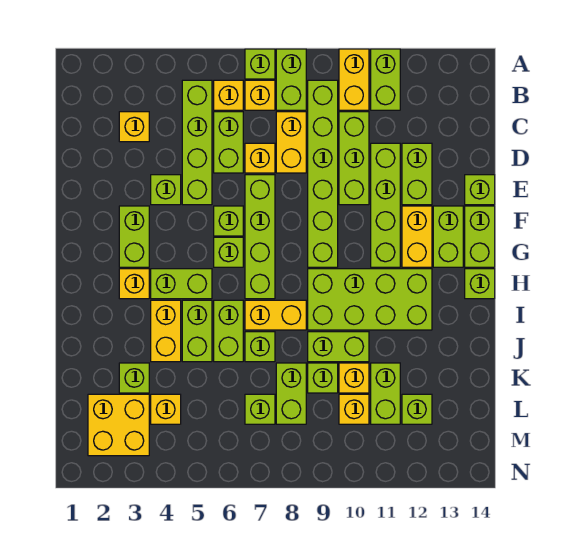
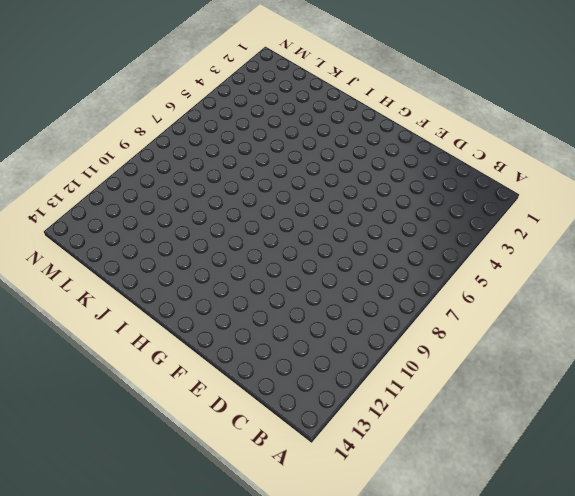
none -> lime brick A7 level 1
none -> lime brick A8:B8 level 1
none -> yellow brick A10:B10 level 1
none -> lime brick A11:B11 level 1

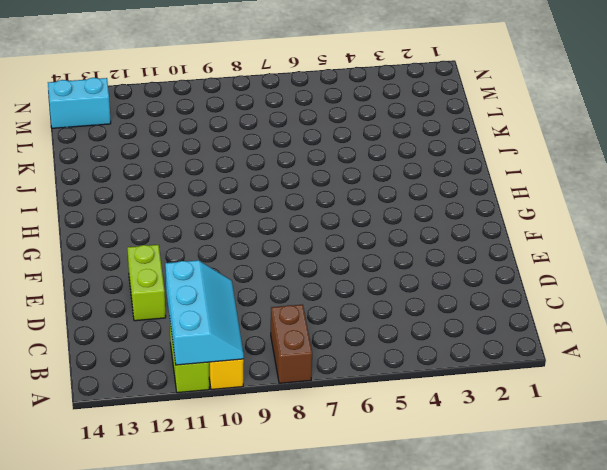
brown brick A8:B8 level 1 -> lime brick A8:B8 level 1
cyan slope A10:C11 level 2 top 11 -> none
cyan brick M13:M14 level 1 -> none
none -> lime brick A7 level 1
none -> lime brick B5:E5 level 1
none -> yellow brick B6 level 1
none -> yellow brick B7 level 1

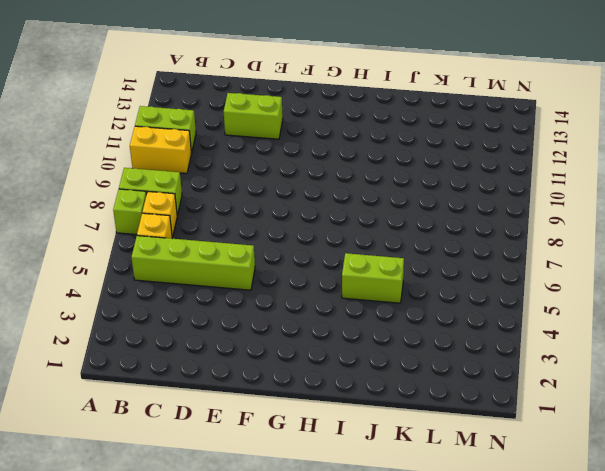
none -> lime brick B9:G9 level 1
none -> yellow brick C3 level 1
none -> lime brick C6:D6 level 1
none -> yellow brick C8:D8 level 1

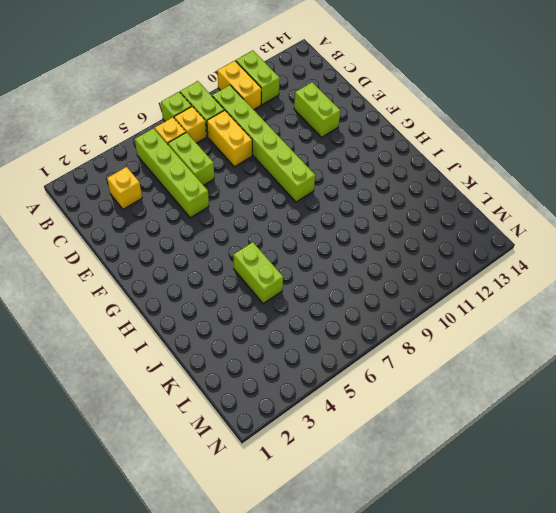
none -> lime brick C10:E10 level 1
none -> yellow brick D7 level 1
none -> lime brick D11:G11 level 1
none -> lime brick E4 level 1

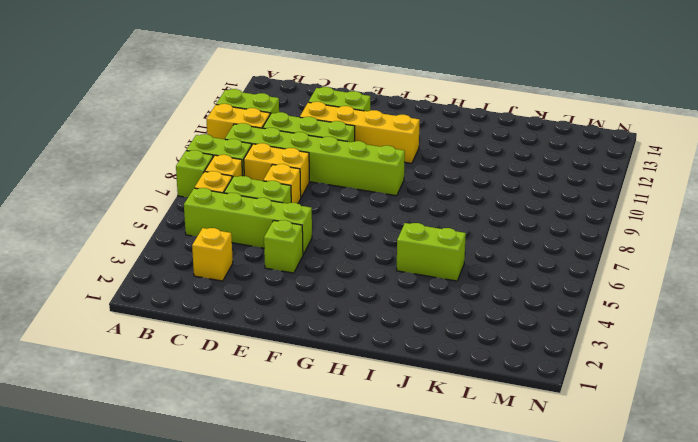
yellow brick D11:G11 level 1 -> lime brick D11:G11 level 1
none -> lime brick E7:H7 level 1
none -> lime brick E14 level 1
none -> lime brick F3:G3 level 1
none -> lime brick F6 level 1

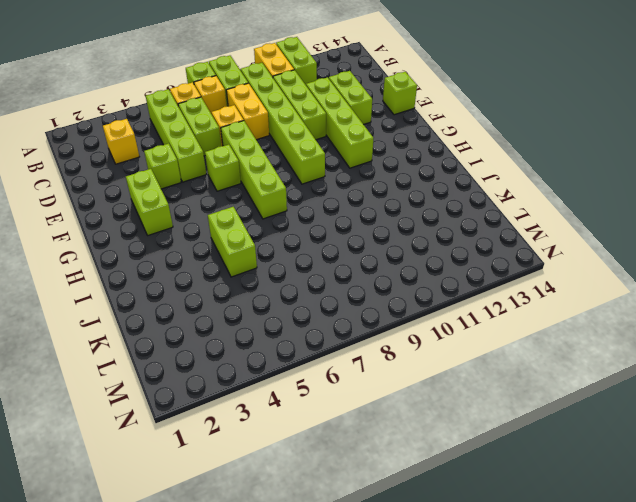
none -> yellow brick F12:G12 level 1
none -> lime brick F13:G13 level 1
none -> lime brick F14:G14 level 1
none -> lime brick G6 level 1

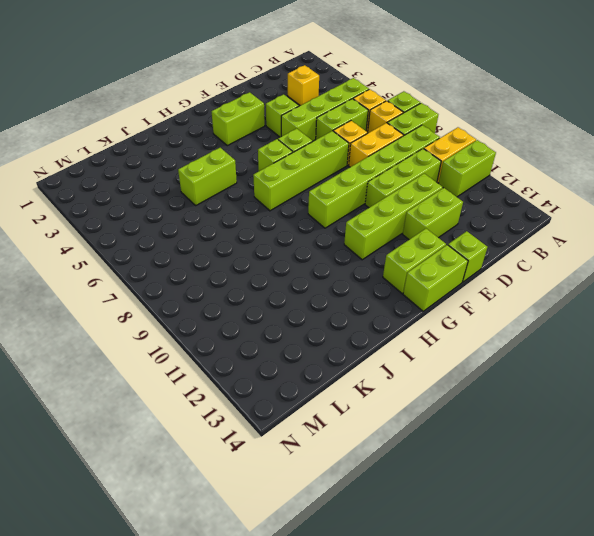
none -> yellow brick F12:G12 level 1
none -> yellow brick H3 level 1
none -> lime brick H4:H5 level 1
none -> lime brick H9:I12 level 1

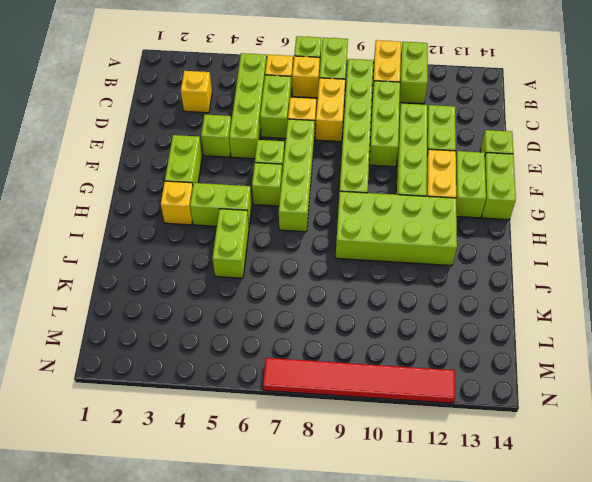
red tile N7:N12 level 1 -> none
none -> lime brick H14 level 1
none -> yellow brick I4:J4 level 1
none -> lime brick I6:J6 level 1
none -> yellow brick I7:I8 level 1

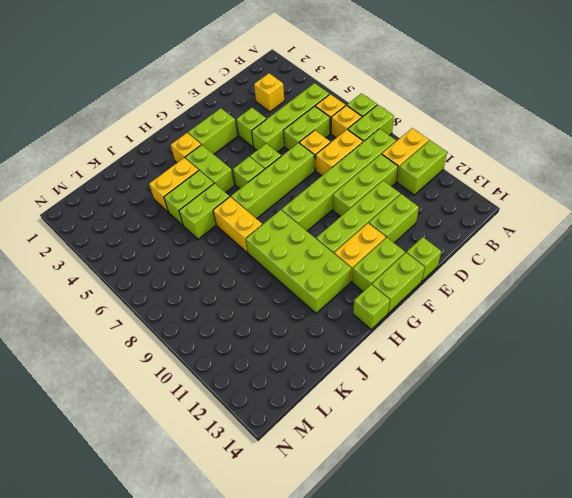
none -> lime brick J7 level 1
none -> lime brick J9:J10 level 1
none -> lime brick K3 level 1
none -> lime brick K8:L8 level 1

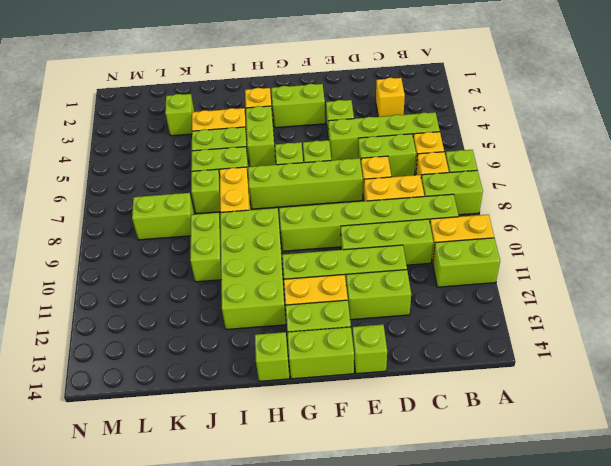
none -> lime brick K9 level 1
none -> yellow brick K10 level 1
none -> lime brick K11:L11 level 1
none -> yellow brick L2:M3 level 1

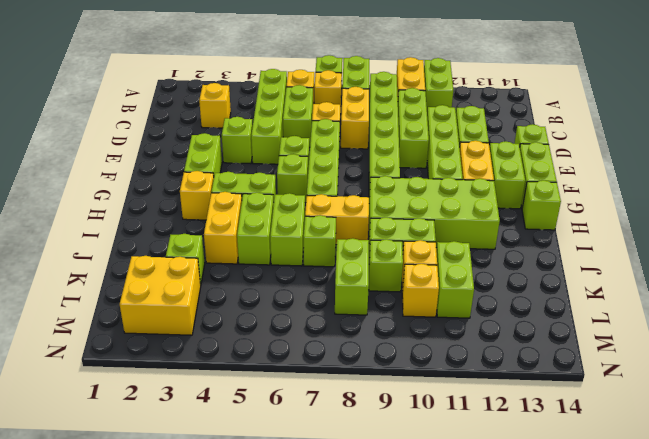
none -> yellow brick L4 level 1
none -> lime brick L7 level 1
none -> lime brick L12 level 1

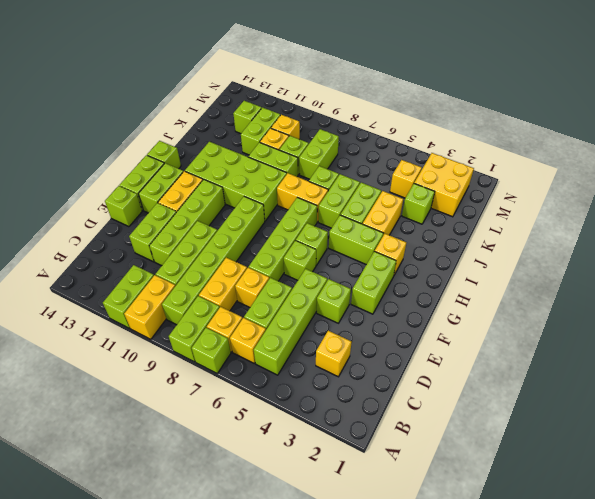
none -> lime brick L7 level 1

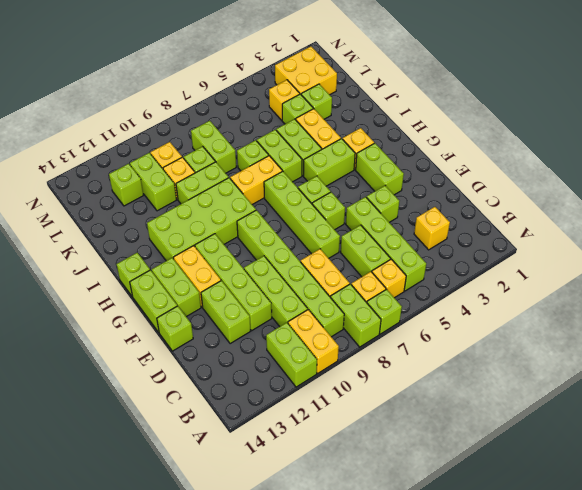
lime brick K4 level 1 -> lime brick L7 level 1
none -> yellow brick D7 level 1

